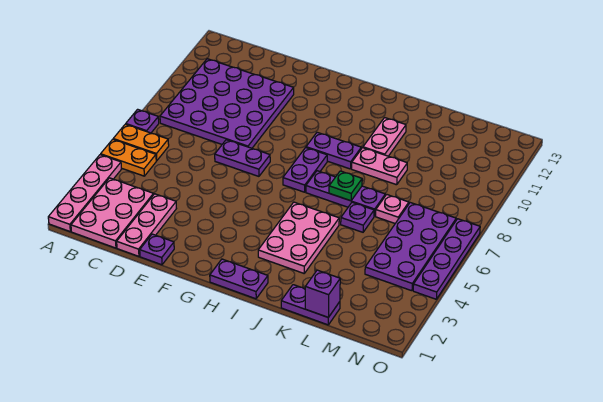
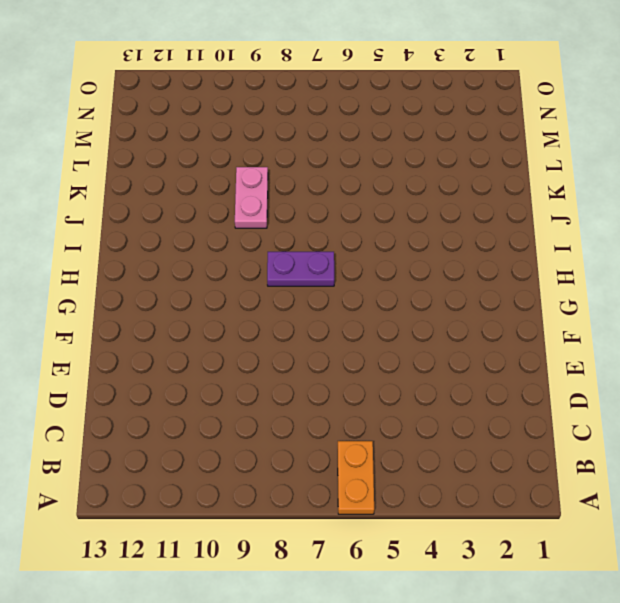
none -> pink plate A1:A4 level 1
none -> orange plate A5:B5 level 1
none -> purple plate A7 level 1

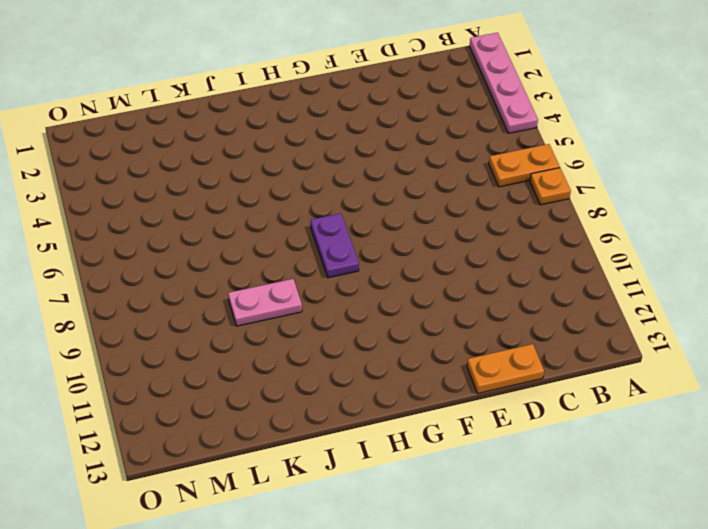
orange plate A7 level 1 -> purple plate A7 level 1
orange plate D13:E13 level 1 -> orange plate A5:B5 level 1
none -> pink plate B1:C3 level 1
none -> purple plate B8:E11 level 1
none -> pink plate D1:D3 level 1

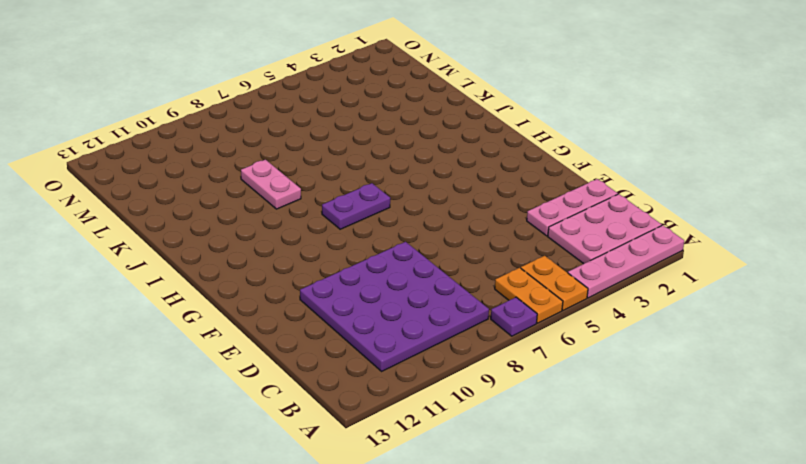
none -> purple plate E1 level 1
none -> purple plate E7:F7 level 1
none -> purple plate H1:I1 level 1

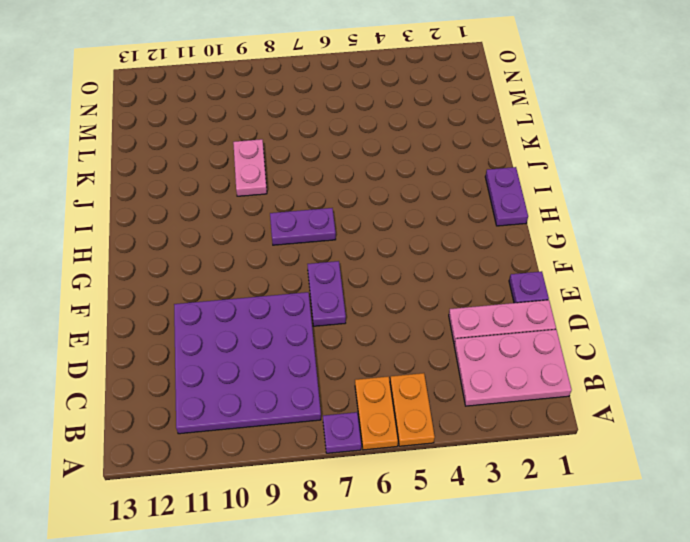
none -> pink plate A1:A4 level 1
none -> purple plate H9:I9 level 1
none -> pink plate I3:J5 level 1

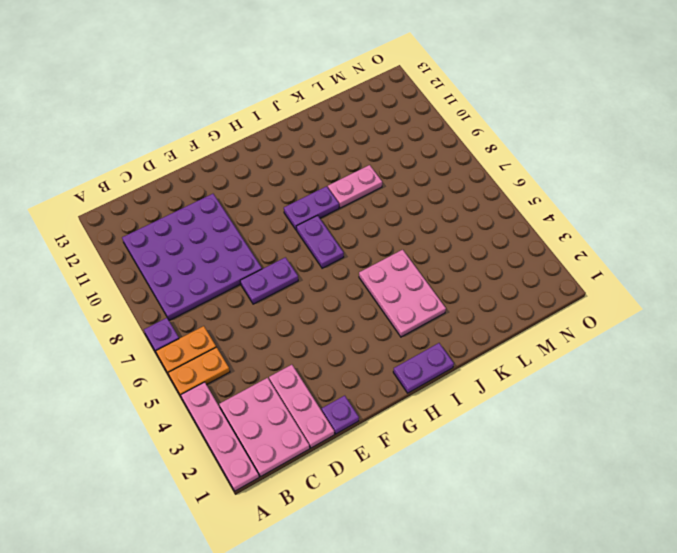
none -> purple plate I7:K7 level 1
none -> pink plate J10:J11 level 1
none -> purple plate K1:L1 level 1

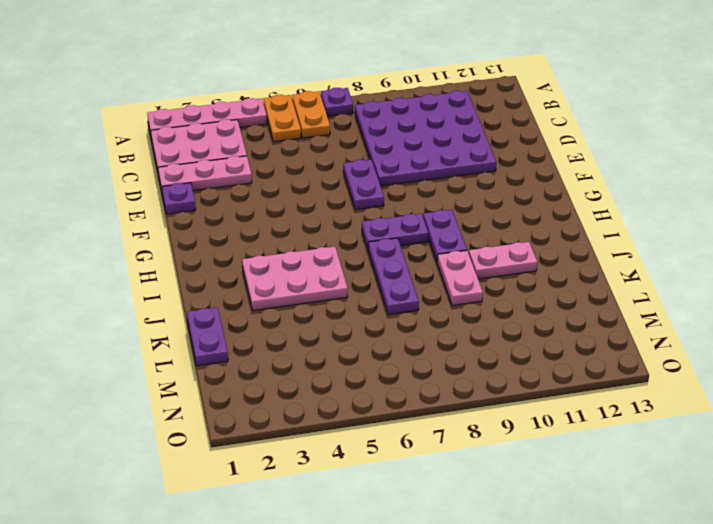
none -> purple plate H1:I1 level 1
none -> purple plate K6 level 1
none -> pink plate L7 level 1

